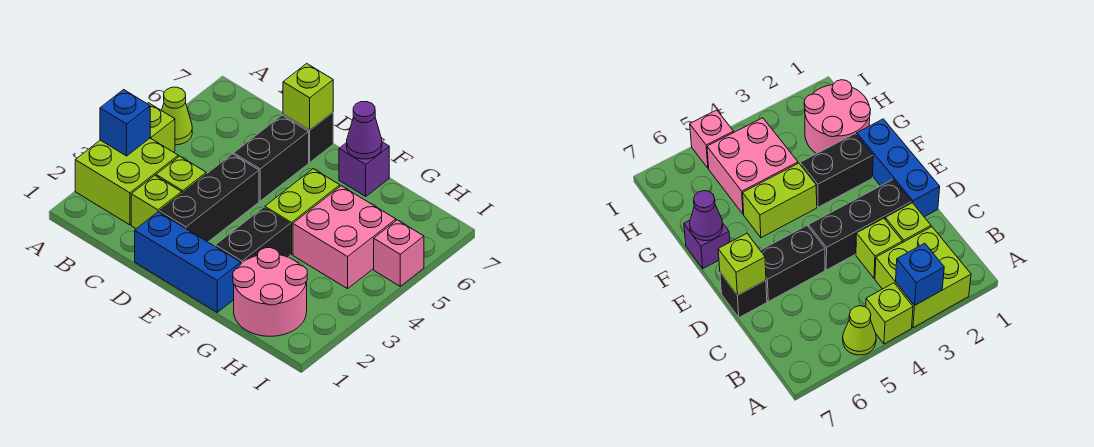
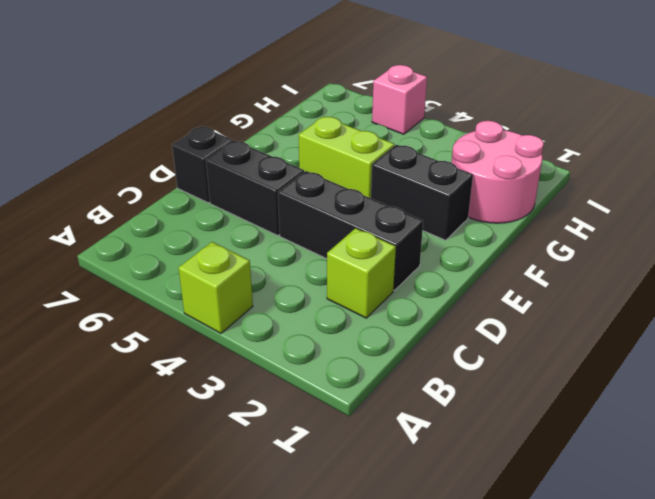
none -> lime brick A2:B3 level 1
none -> lime cone A5 level 1
none -> lime brick C3 level 1

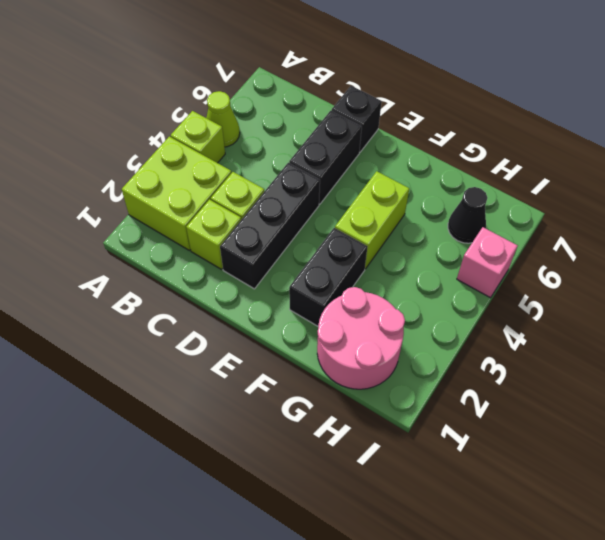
black cone H6 level 1 -> none
none -> blue brick D1:F1 level 1
none -> purple brick F7 level 1
none -> pink brick G4:H5 level 1

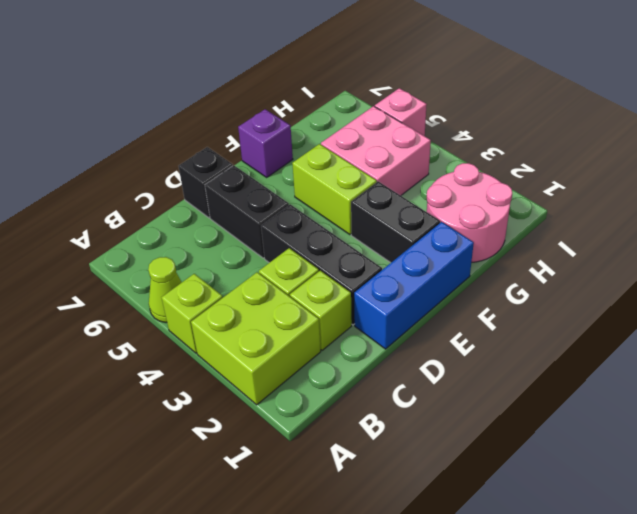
none -> blue brick A3 level 2
none -> lime brick D7 level 2
none -> purple cone F7 level 2

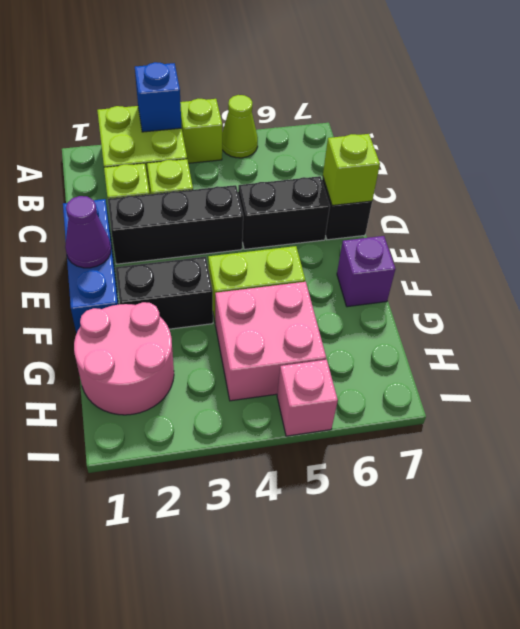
purple cone E1 level 2 -> purple cone F7 level 2

